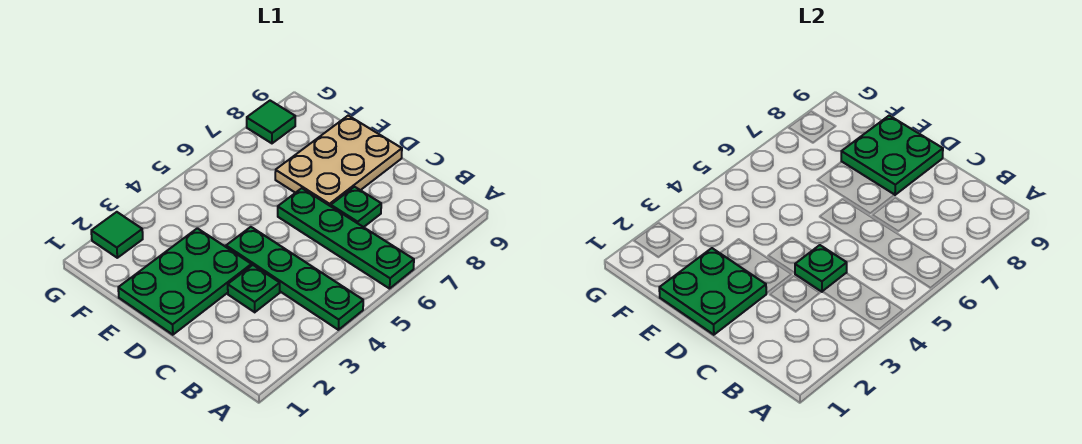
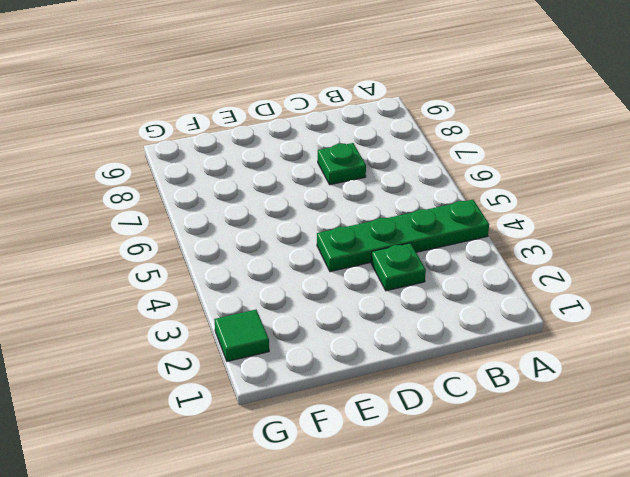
none -> green plate A6:D6 level 1
none -> green plate D1:E3 level 1

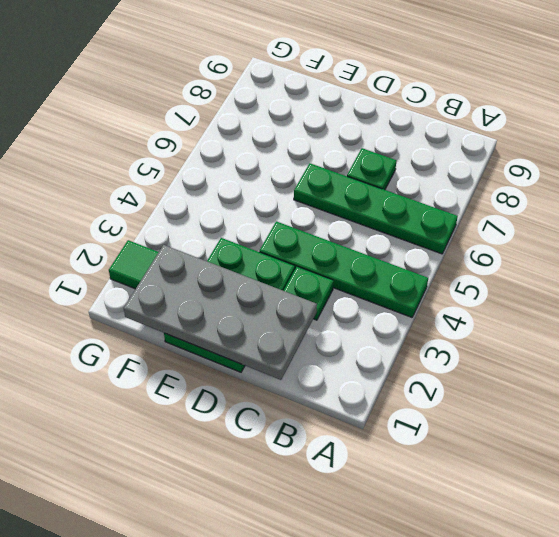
grey plate C1:F2 level 2 -> green plate D1:E2 level 2
none -> tan plate D7:E9 level 1
none -> green tile G8 level 1

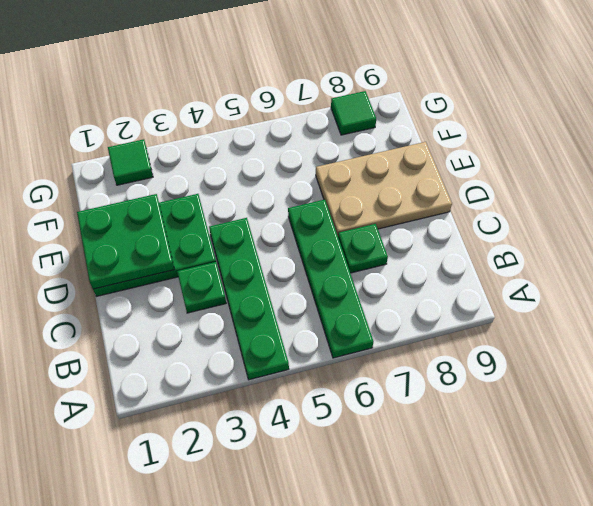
none -> green plate C4 level 2
none -> green plate D8:E9 level 2

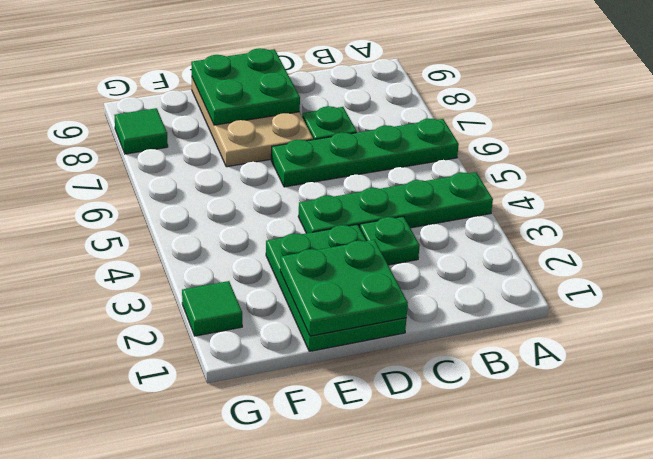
none -> green plate C4 level 2

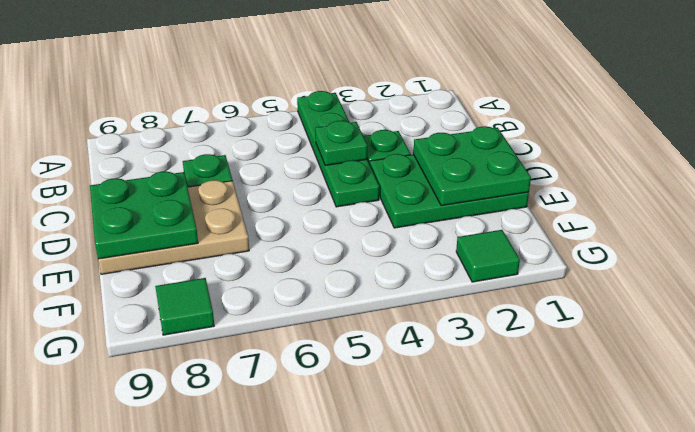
none -> green plate A6:D6 level 1

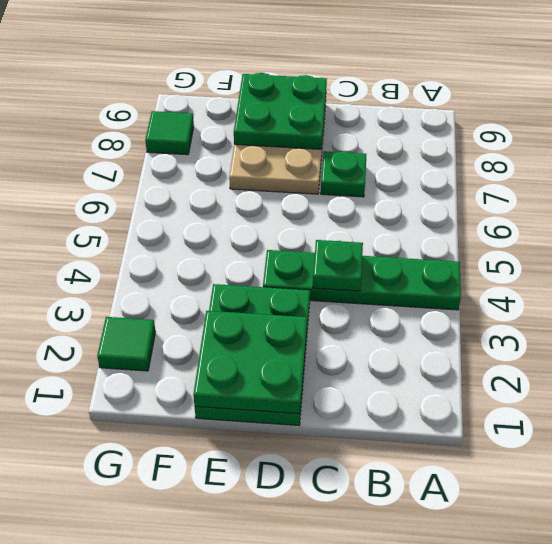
none -> green plate A6:D6 level 1
none -> green plate C3 level 1

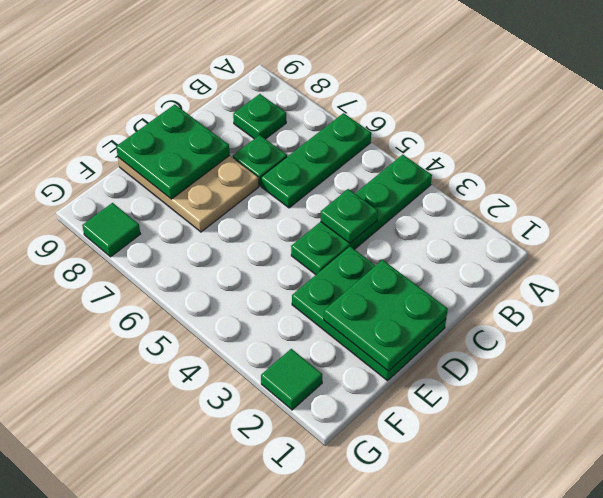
green plate A6:C6 level 1 -> green plate A6:D6 level 1
green plate B8 level 1 -> green plate C3 level 1

